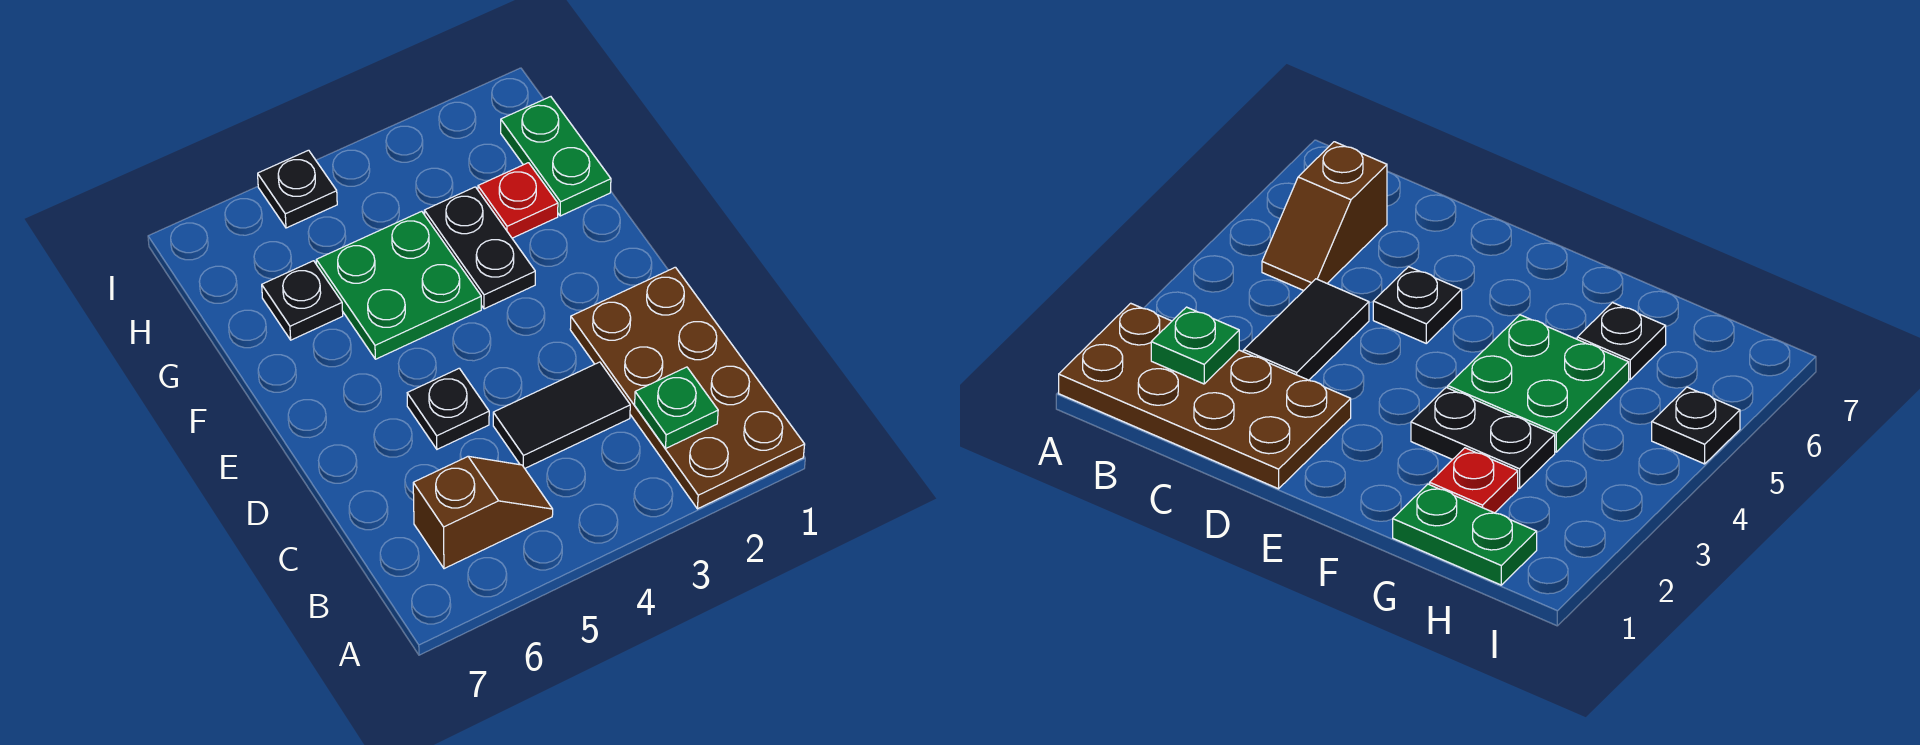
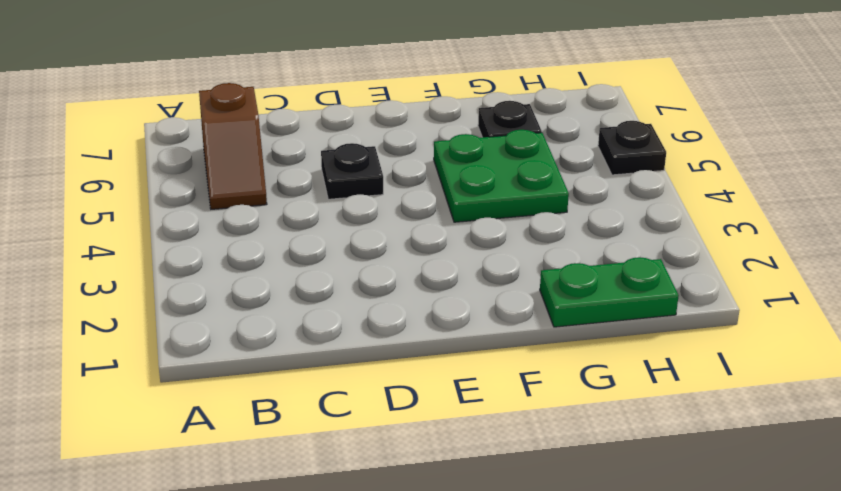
none -> brown plate A1:D2 level 1
none -> black tile C3:C4 level 1

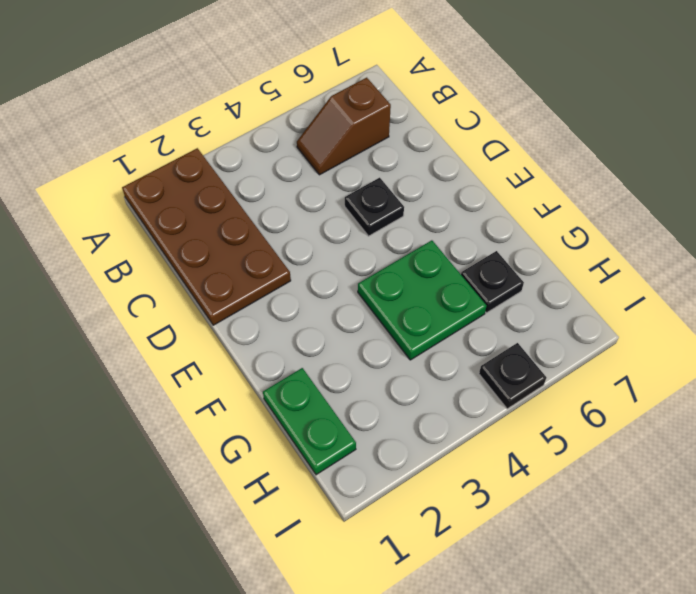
none -> black tile C3:C4 level 1
none -> black plate F3:G3 level 1

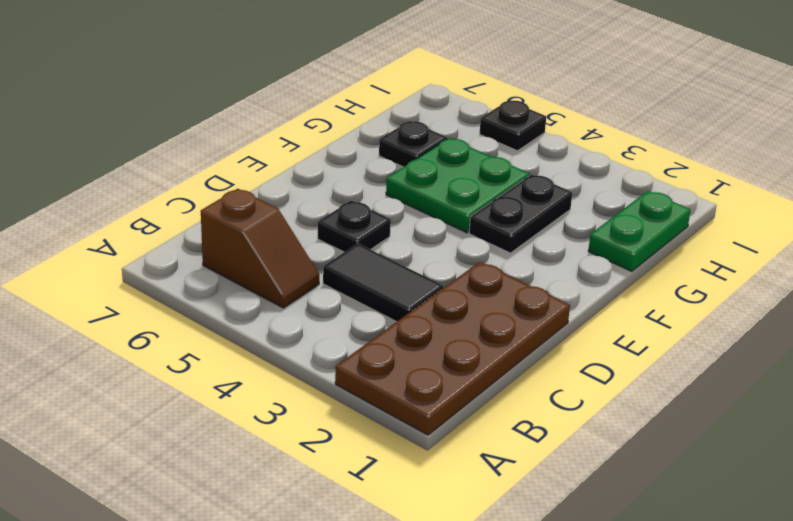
none -> red plate G2 level 1
none -> green plate B2 level 2

